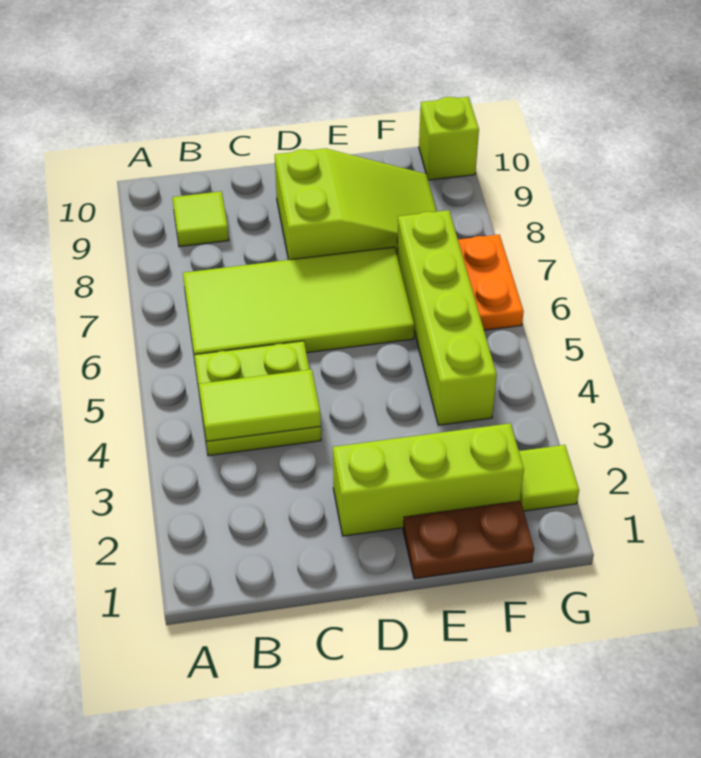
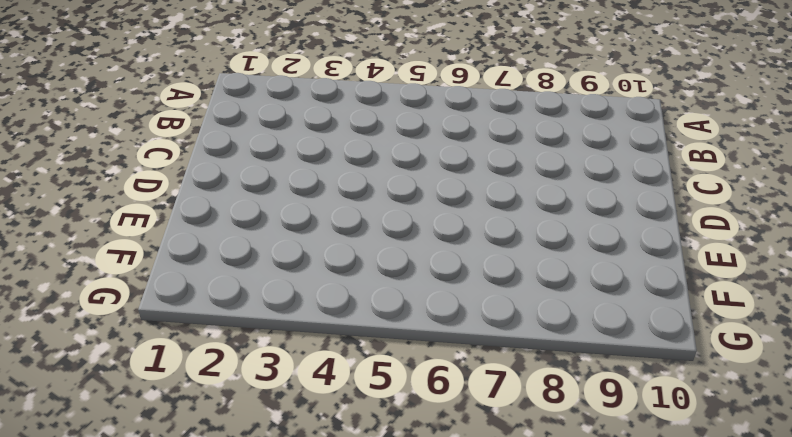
none -> lime plate B4:C5 level 1
none -> lime tile B6:E7 level 1

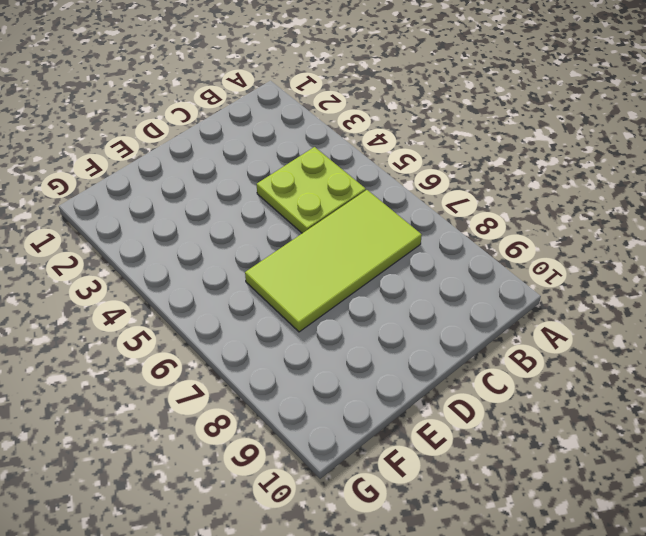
none -> lime tile B9 level 1
none -> lime brick D2:F2 level 1

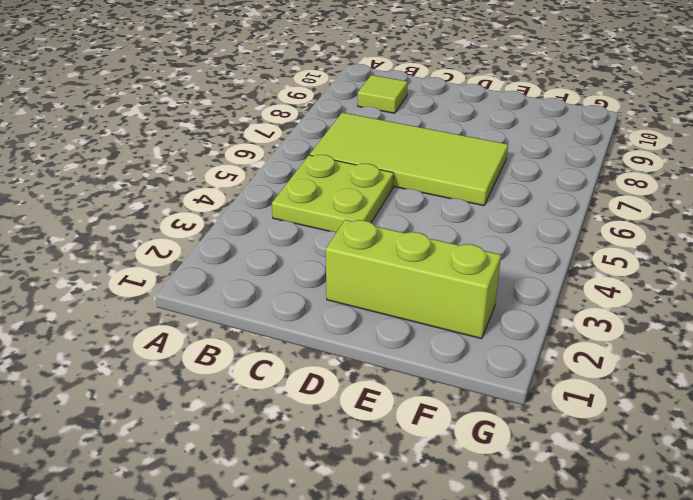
none -> lime slope D8:F9 level 1 top D
none -> brown plate E1:F1 level 1

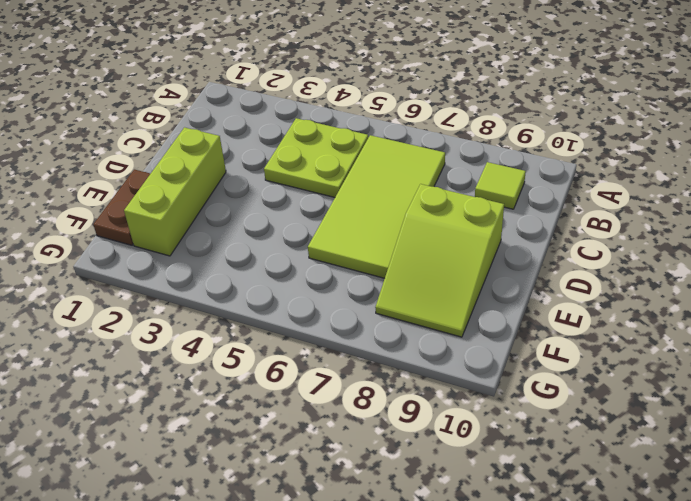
none -> lime brick F4:F7 level 1
none -> lime tile G2 level 1

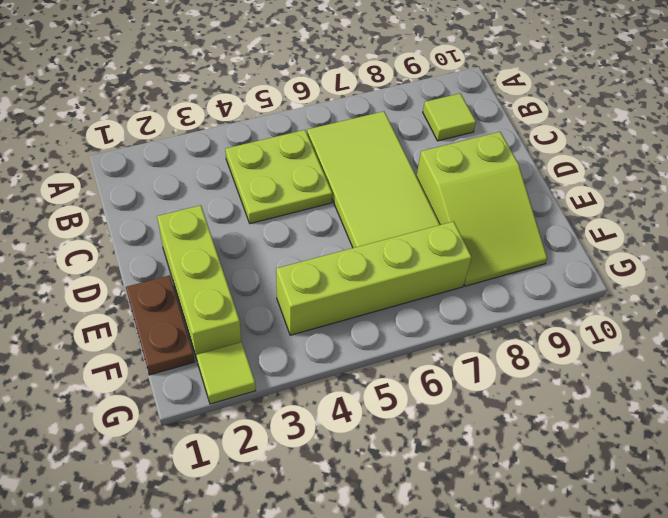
none -> orange plate G6:G7 level 1
none -> lime brick G10 level 1

